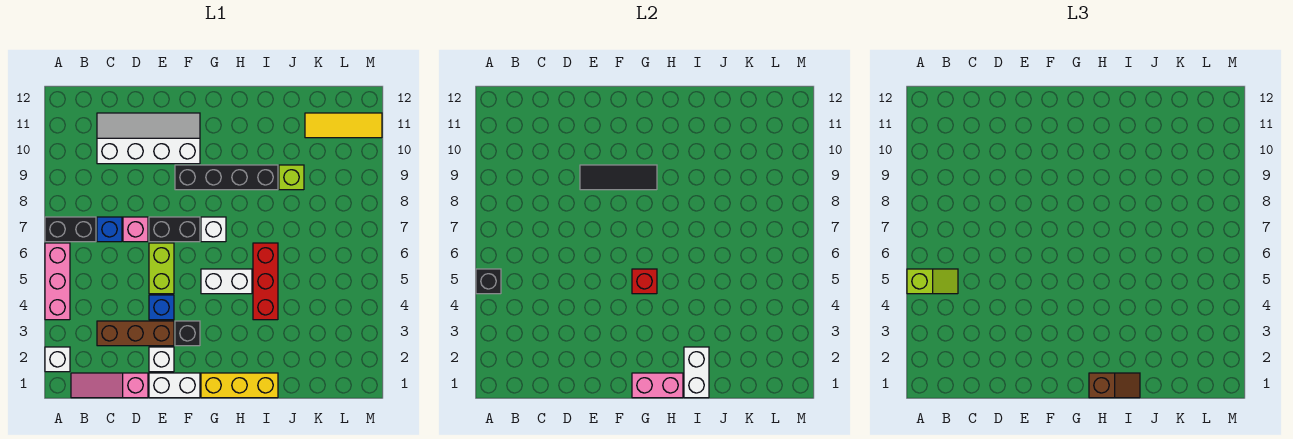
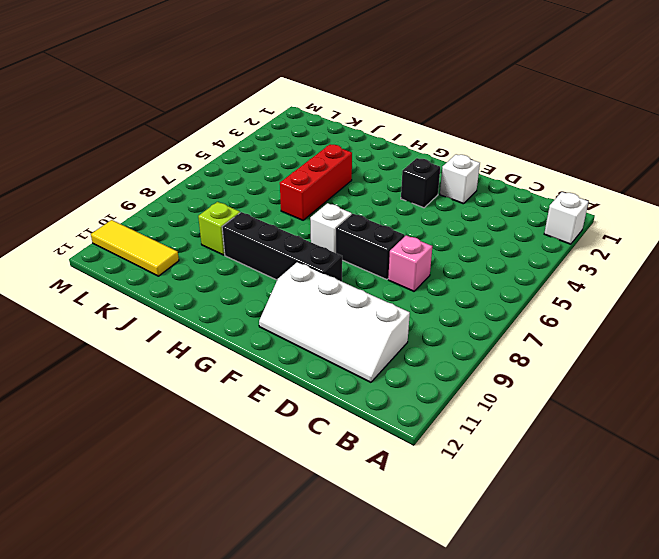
none -> pink brick A4:A6 level 1
none -> black brick A7:B7 level 1
none -> pink slope B1:D1 level 1 top D

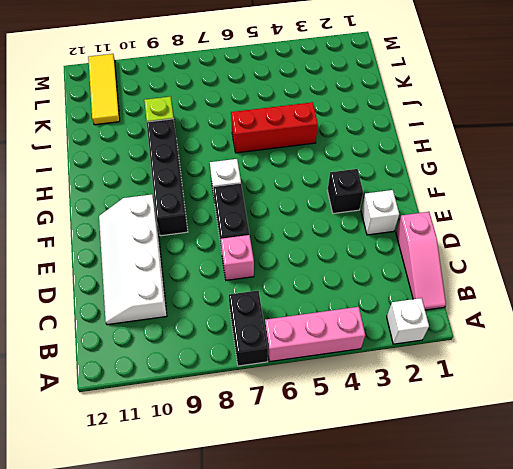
none -> brown brick C3:E3 level 1
none -> blue brick C7 level 1
none -> white brick E1:F1 level 1

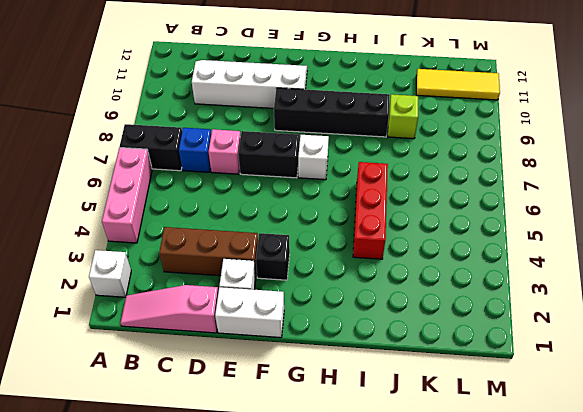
none -> blue brick E4 level 1
none -> lime brick E5:E6 level 1
none -> yellow brick G1:I1 level 1

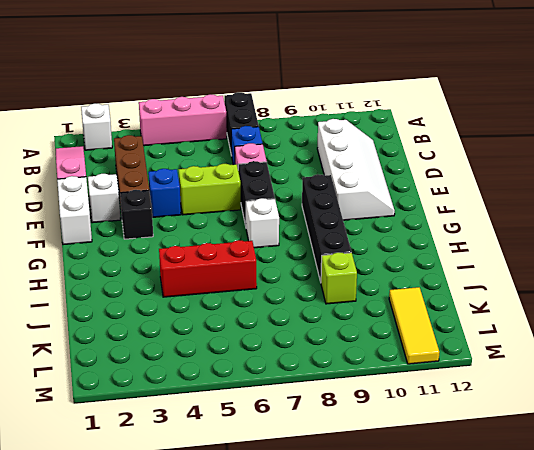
none -> yellow brick G1:I1 level 1
none -> white brick G5:H5 level 1
none -> black brick A5 level 2

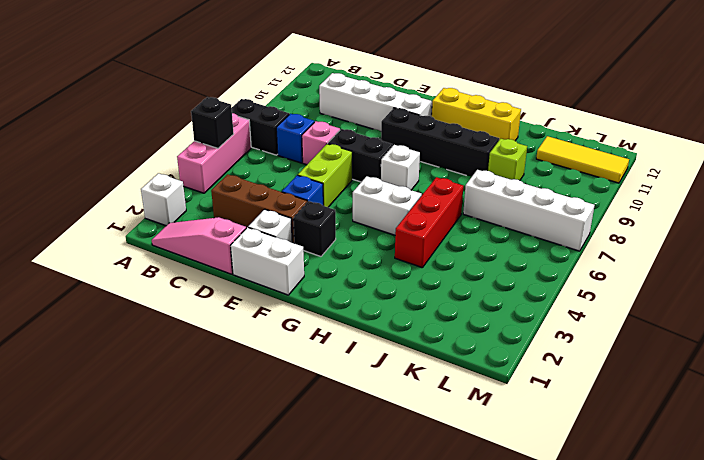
yellow brick G11:I11 level 1 -> yellow brick G1:I1 level 1
white brick J7:M7 level 1 -> none
none -> black tile E9:G9 level 2
none -> pink brick G1:H1 level 2
none -> red brick G5 level 2

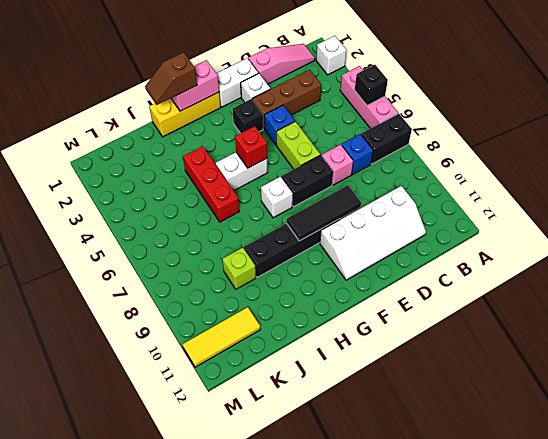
none -> white brick I1:I2 level 2
none -> lime slope A5:B5 level 3 top A

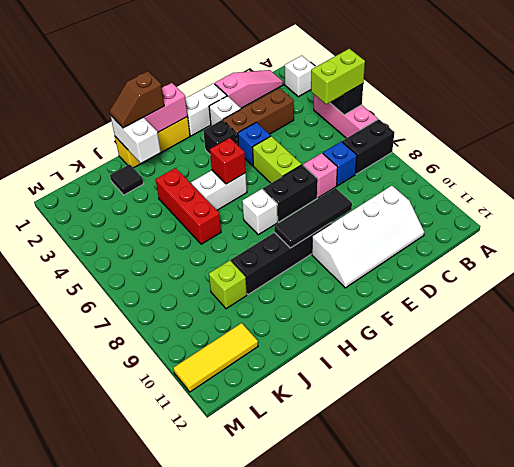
lime brick A5:B5 level 3 -> lime slope A5:B5 level 3 top A
black tile J2 level 1 -> none

